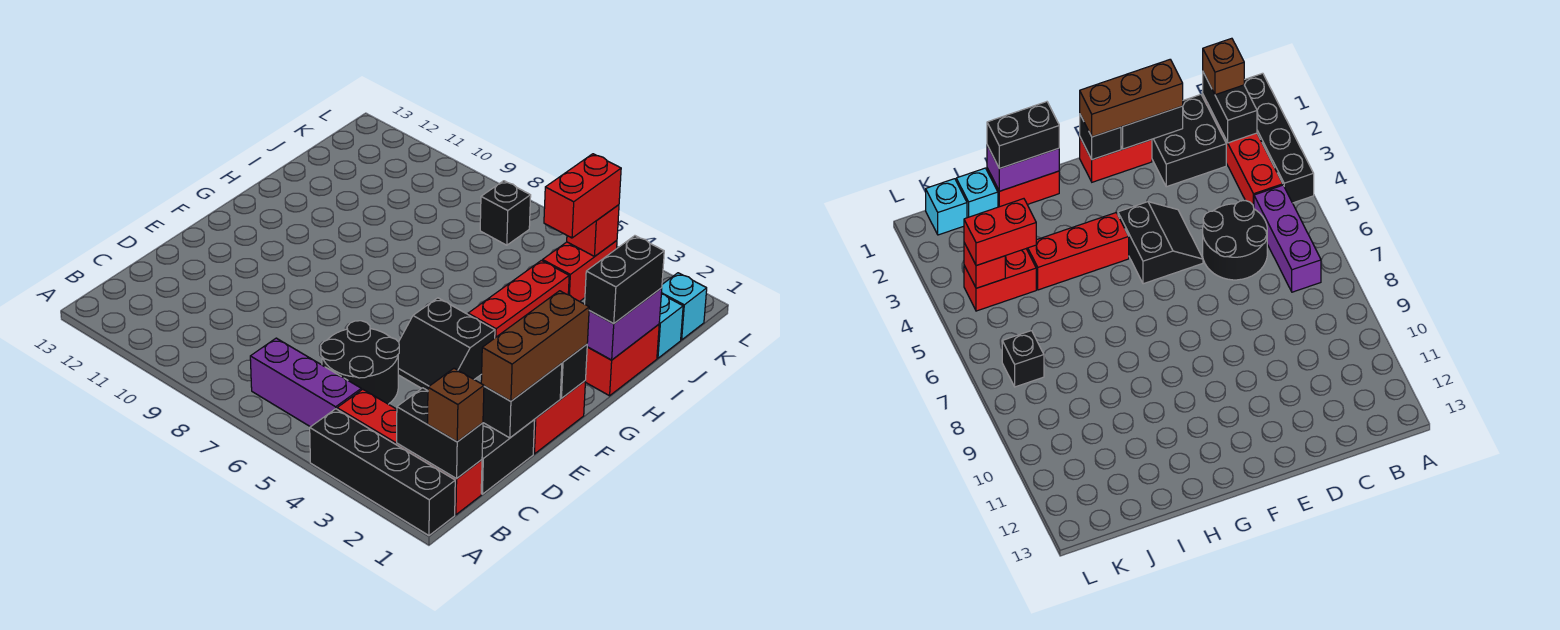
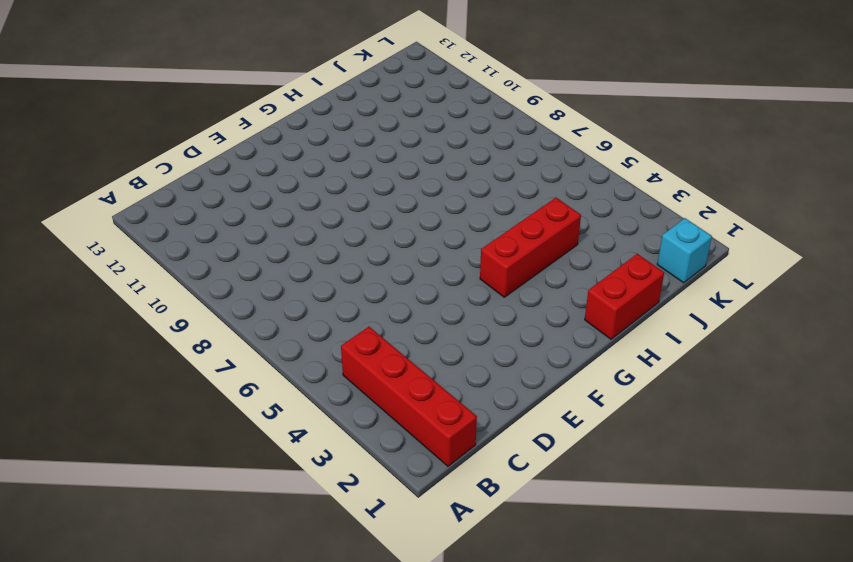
none -> black brick A1:A4 level 1
none -> purple brick B5:B7 level 1
none -> black brick C1:D2 level 1

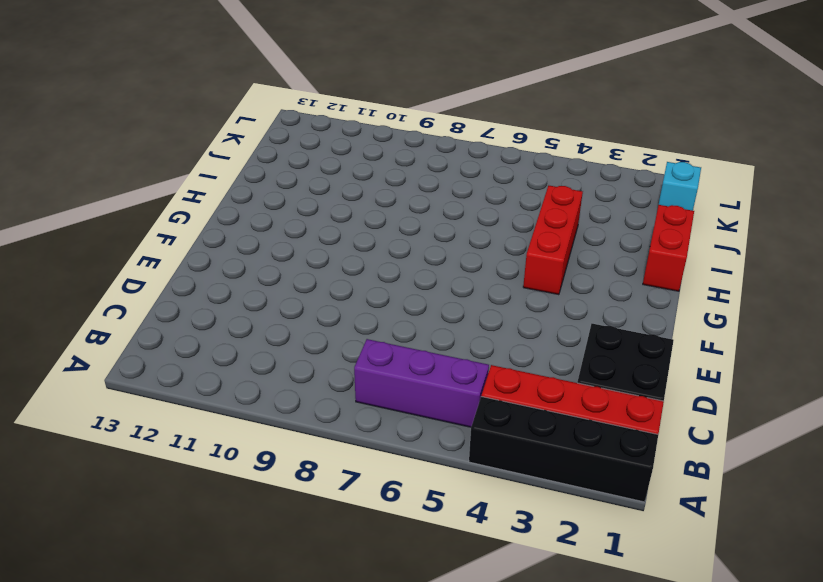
none -> black round brick C5:D6 level 1
none -> red brick E1:F1 level 1
none -> black slope E4:F5 level 1 top F

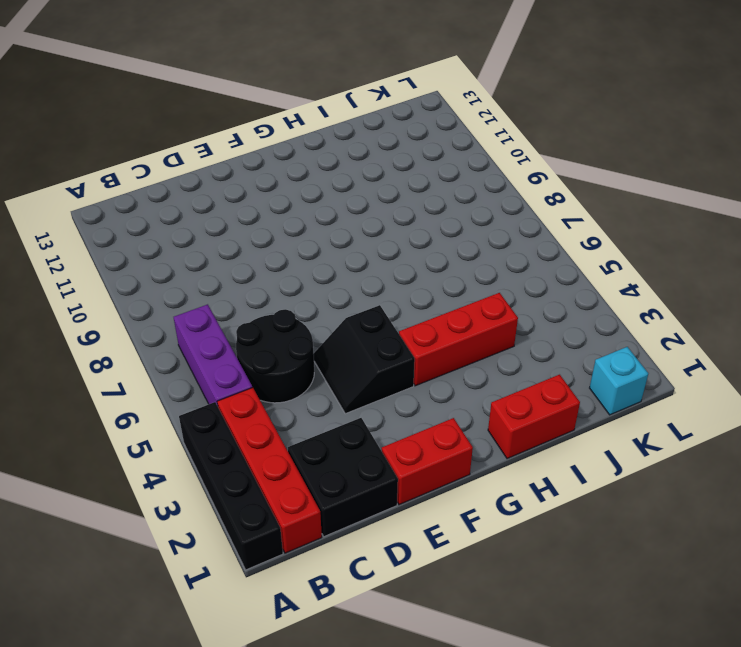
none -> cyan brick J1 level 1
none -> red brick J4:K4 level 1
none -> black brick K7 level 1

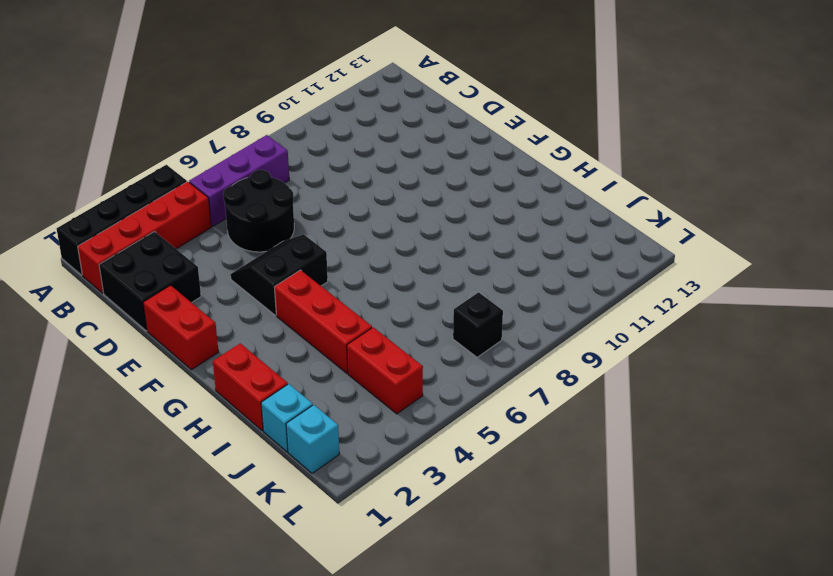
none -> black brick B1:B2 level 2
none -> black brick D1:E1 level 2
none -> black brick F1 level 2

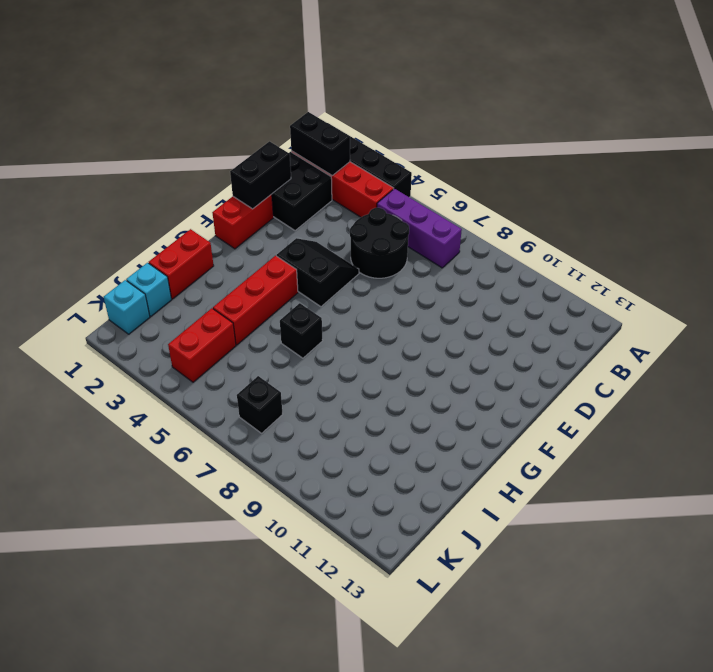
black brick H6 level 1 -> black brick F1 level 2
none -> purple brick H1:I1 level 2
none -> red brick K4 level 2
none -> brown brick B1 level 3

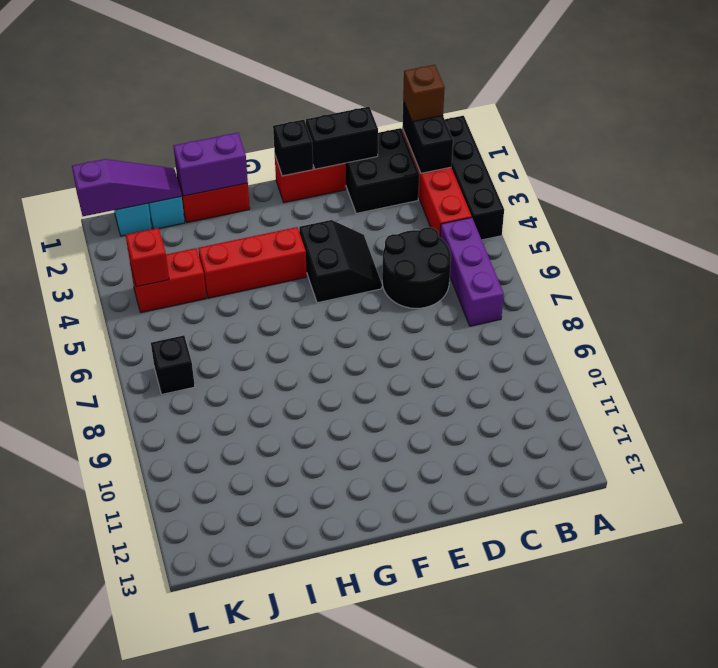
purple slope J1:L1 level 2 top L -> none
none -> brown brick D1:F1 level 3
none -> black brick H1:I1 level 3
none -> red brick J4:K4 level 3

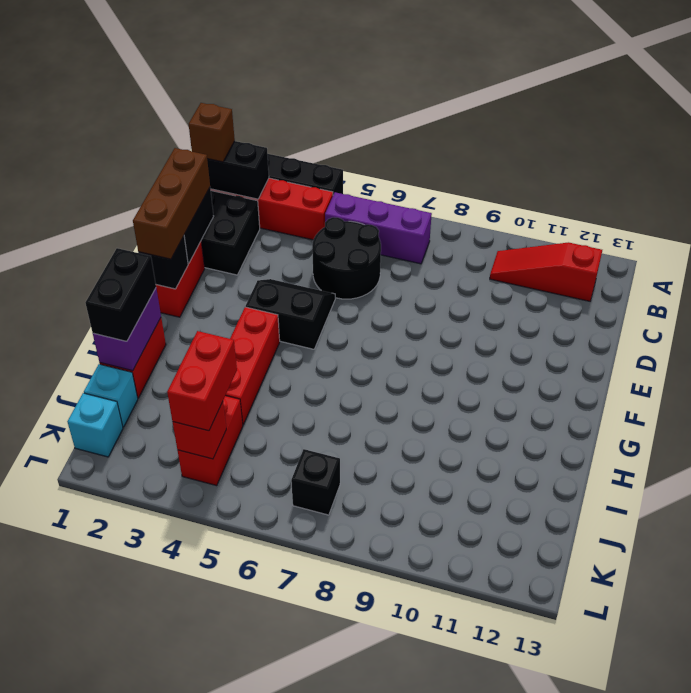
red slope B10:B12 level 1 top 12 -> none

